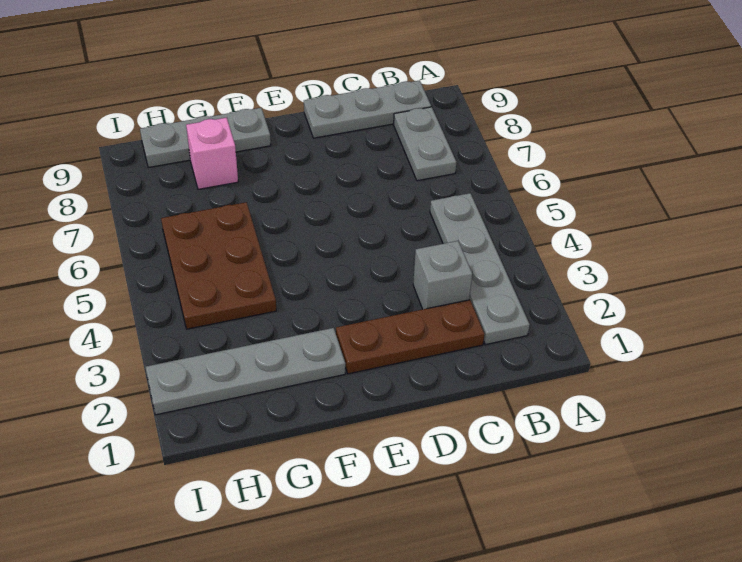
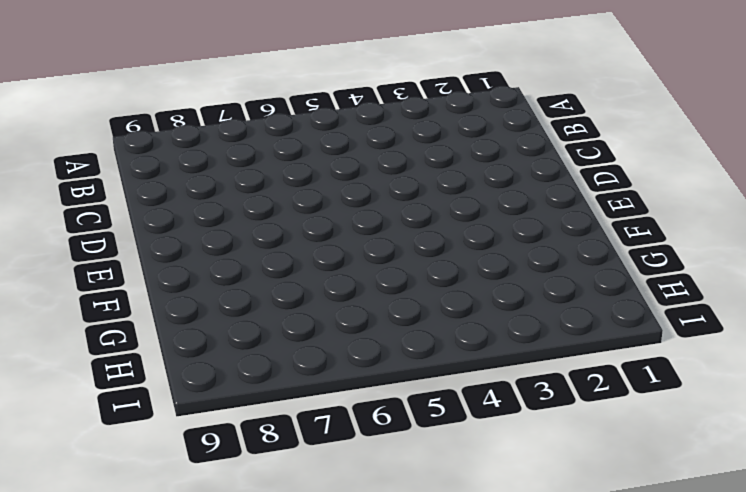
none -> grey plate B2:B5 level 1
none -> grey plate B7:B8 level 1

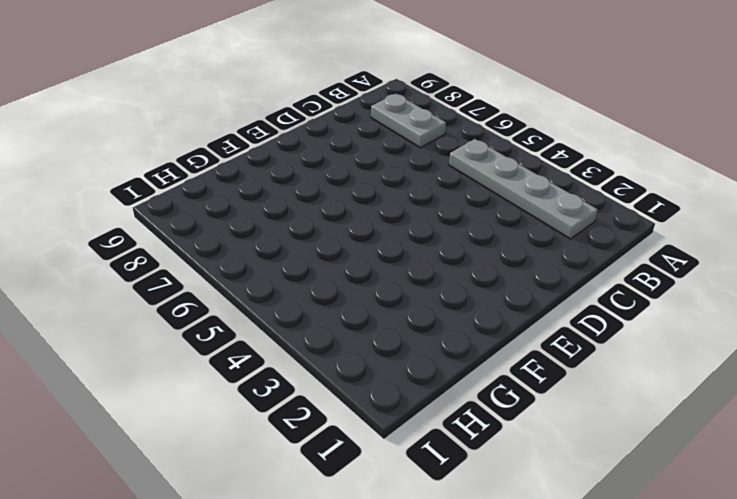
none -> grey plate B9:D9 level 1
none -> brown plate C2:E2 level 1

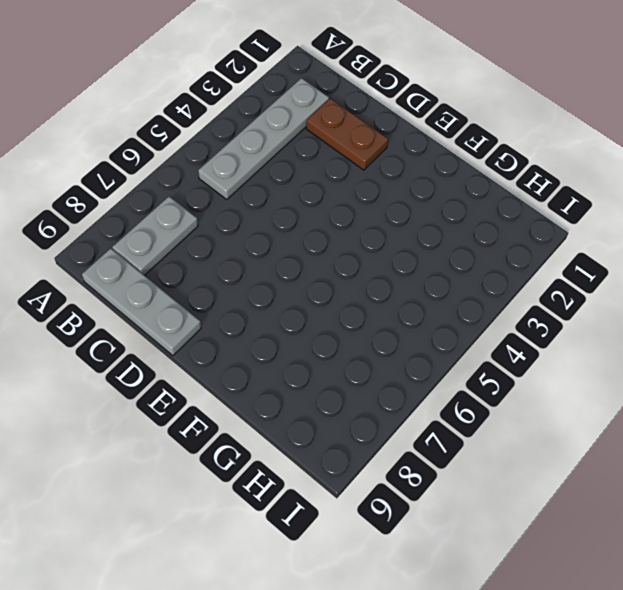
brown plate C2:D2 level 1 -> brown plate C2:E2 level 1
none -> grey brick C3 level 1
none -> grey plate F2:I2 level 1

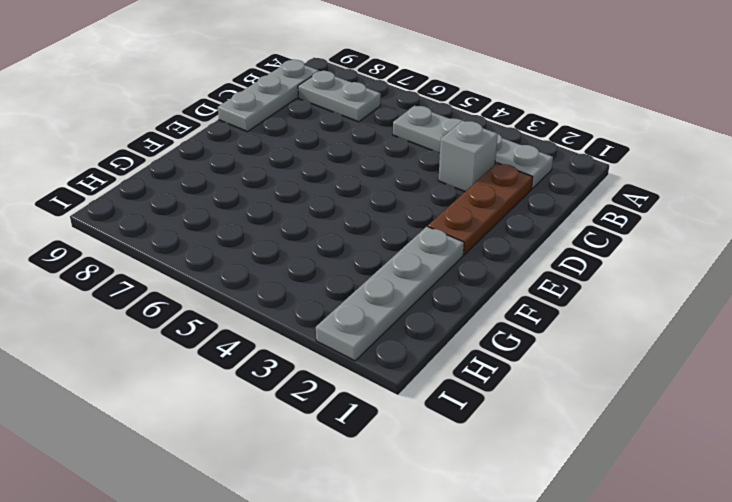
none -> grey plate F9:H9 level 1
none -> brown plate G4:H6 level 1

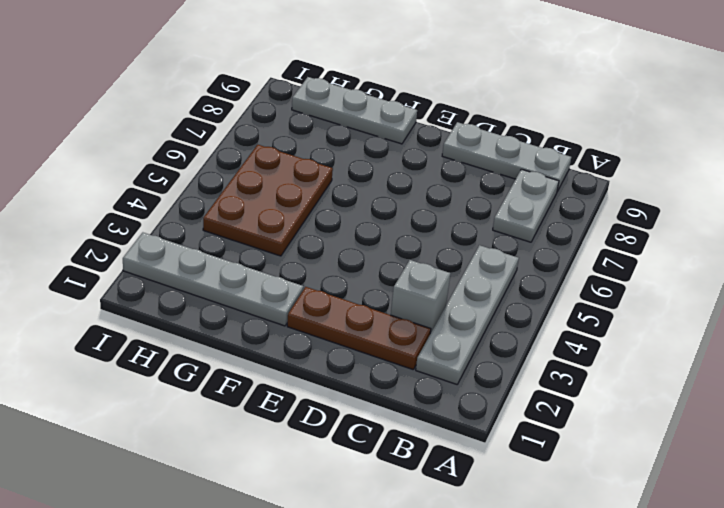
none -> pink brick G8 level 1

